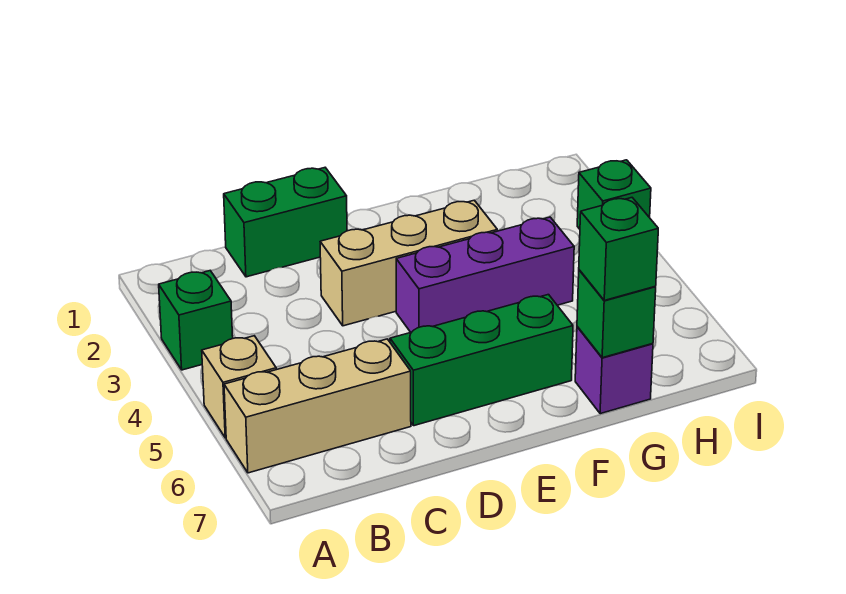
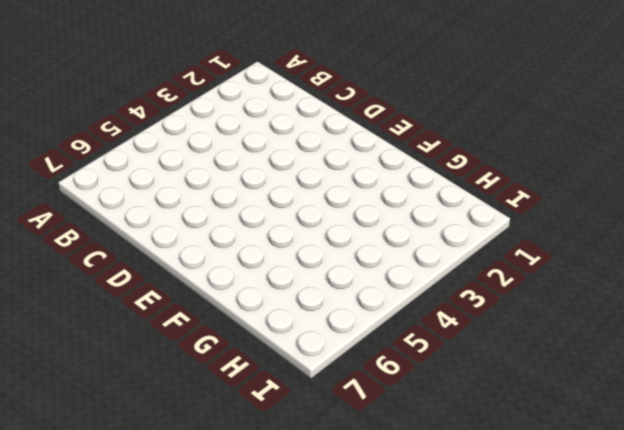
none -> green brick A3 level 1
none -> tan brick A5 level 1

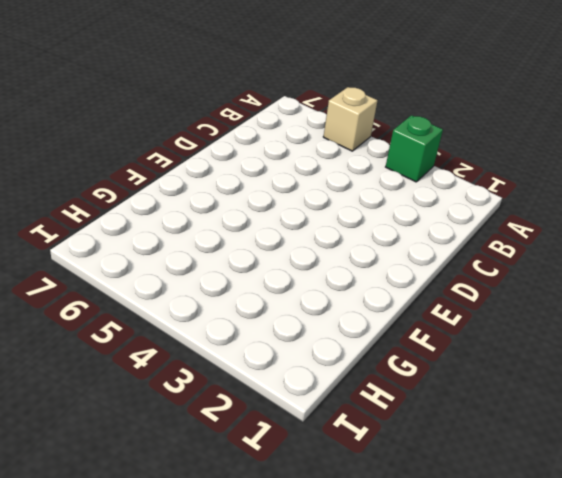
none -> tan brick A6:C6 level 1
none -> green brick C1:D1 level 1

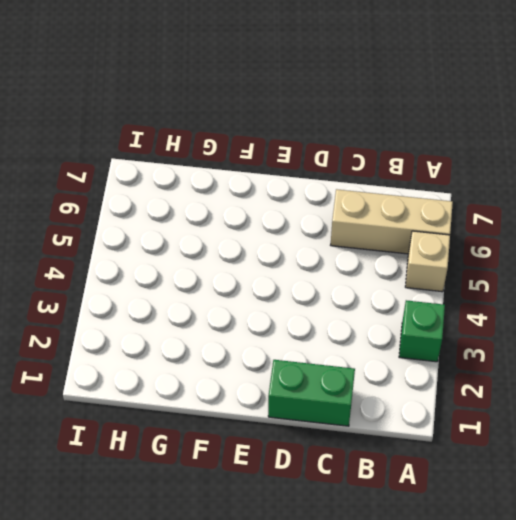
none -> tan brick D3:F3 level 1
none -> green brick D6:F6 level 1

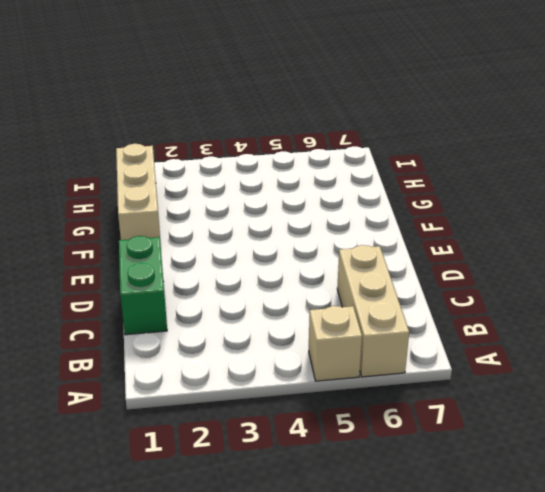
tan brick F1:H1 level 1 -> tan brick D3:F3 level 1
none -> green brick A3 level 1
none -> green brick D6:F6 level 1

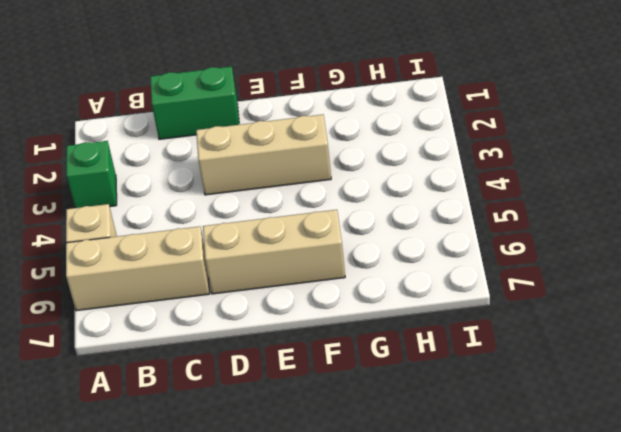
tan brick D6:F6 level 1 -> green brick D6:F6 level 1
none -> purple brick E4:G4 level 1
none -> purple brick G7 level 1

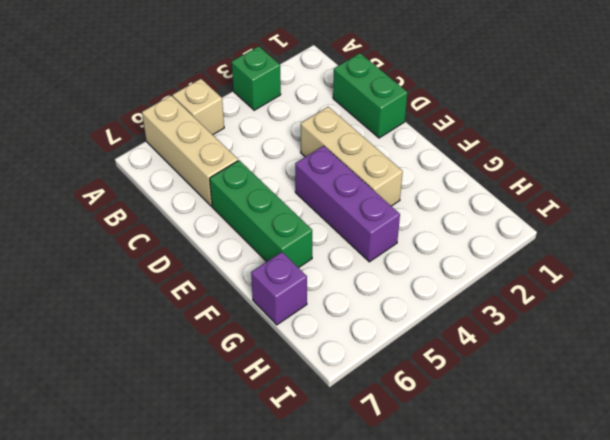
none -> green brick I3 level 1
none -> green brick G7 level 2

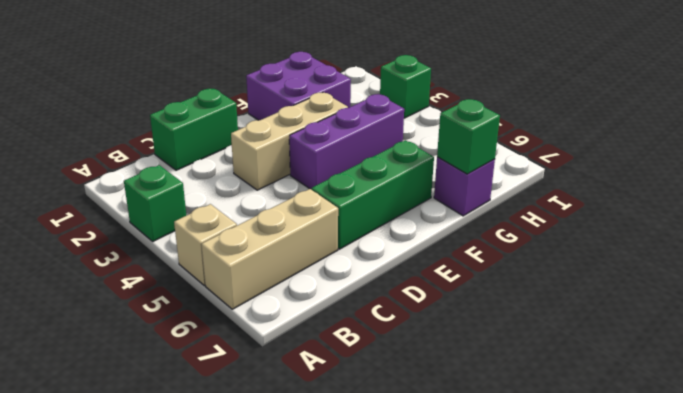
purple brick F1:G2 level 1 -> none
none -> green brick G7 level 3

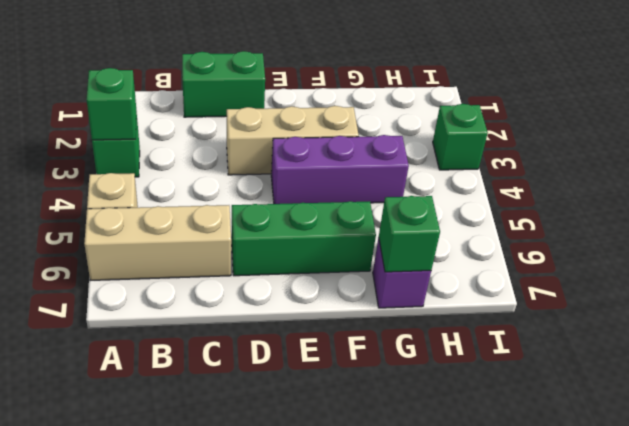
green brick A3 level 2 -> green brick G7 level 3

